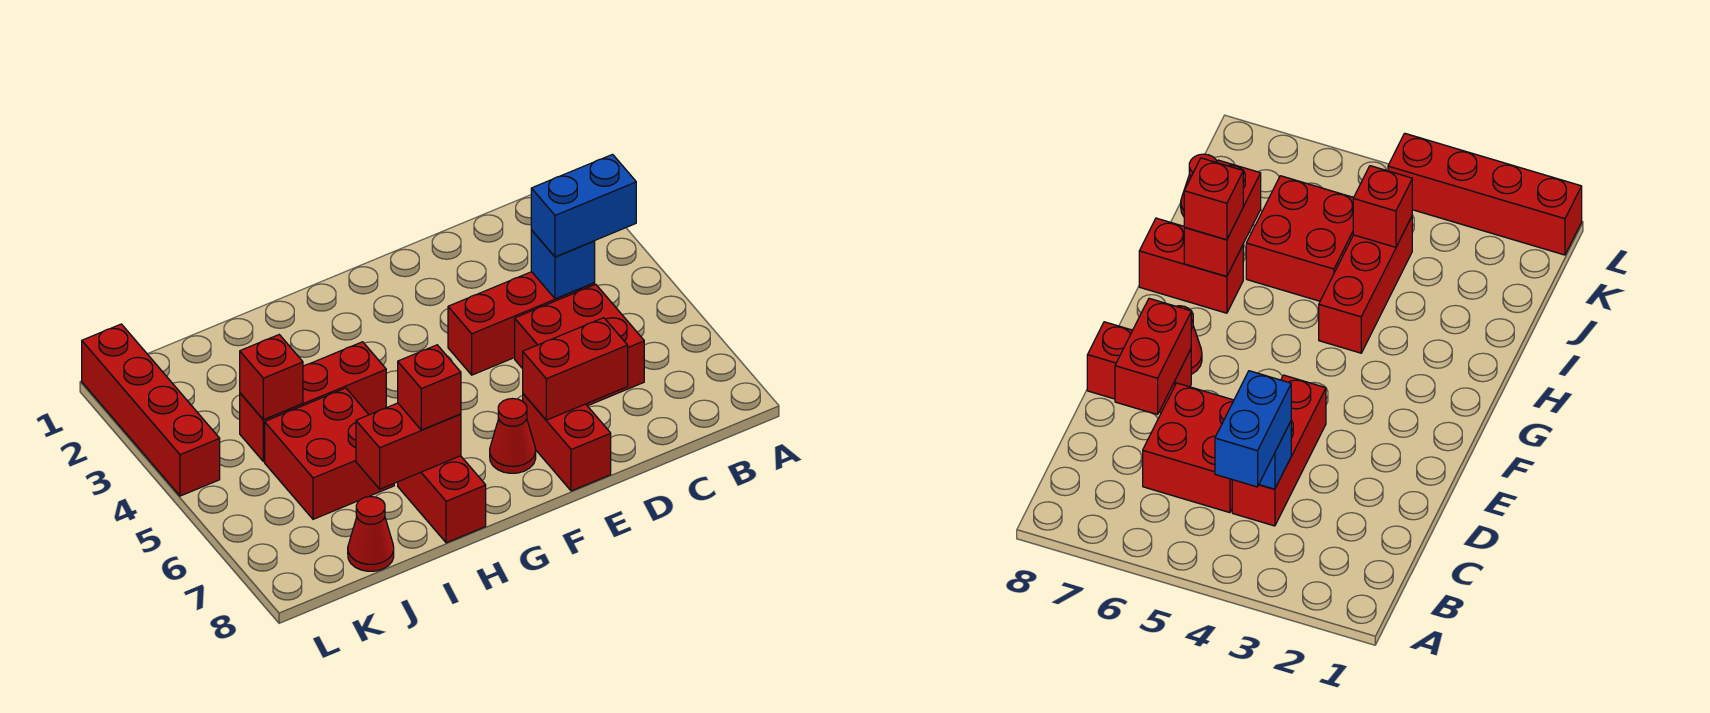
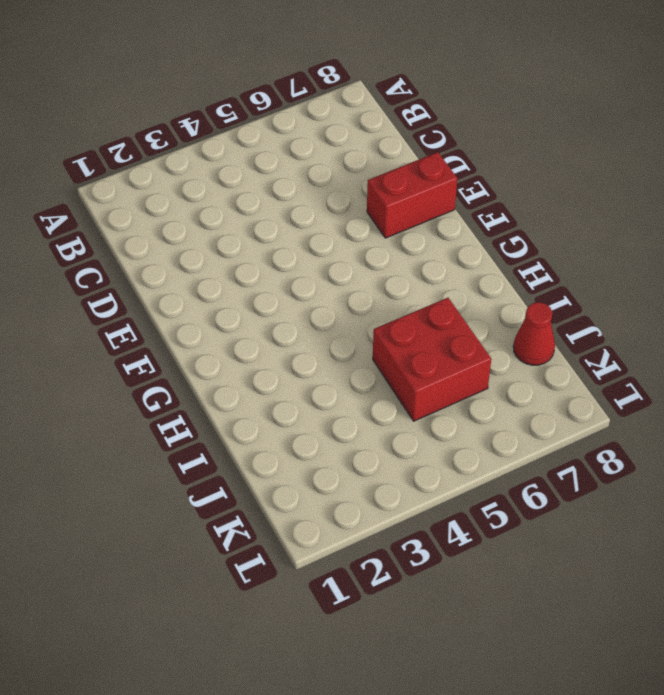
none -> red brick C4:E4 level 1
none -> red brick C5:D6 level 1
none -> red cone F7 level 1

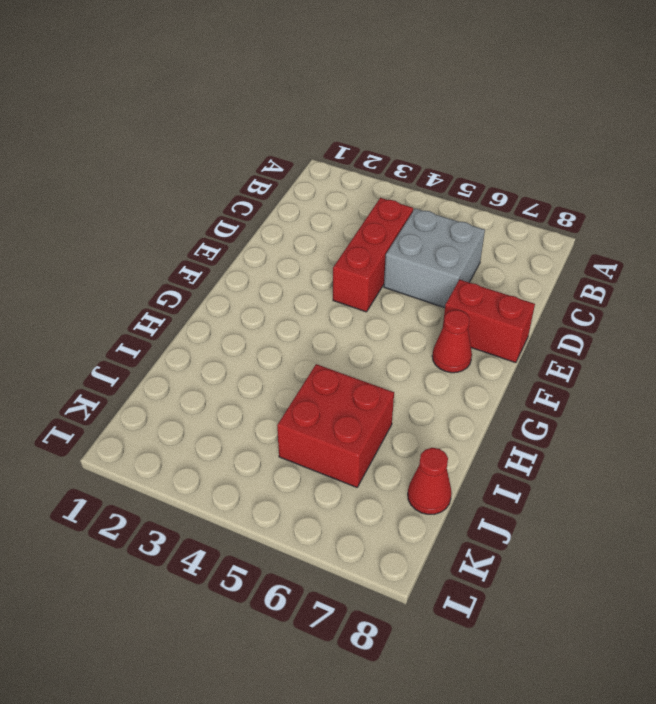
grey brick C5:D6 level 1 -> red brick C5:D6 level 1
none -> red brick H4:J4 level 1
none -> red brick H7:H8 level 1
none -> red brick L1:L4 level 1

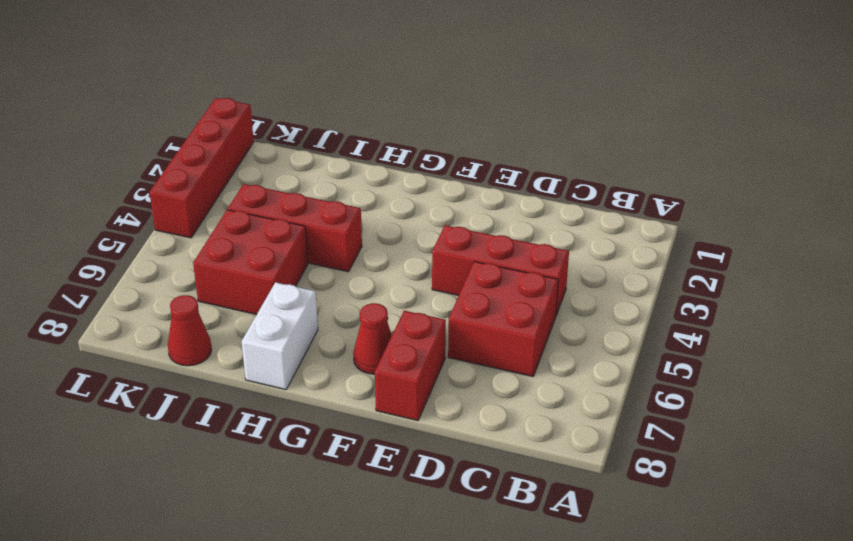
white brick H7:H8 level 1 -> red brick H7:H8 level 1
none -> blue brick C4 level 2
none -> red brick D7:E7 level 2
none -> red brick H7:I7 level 2

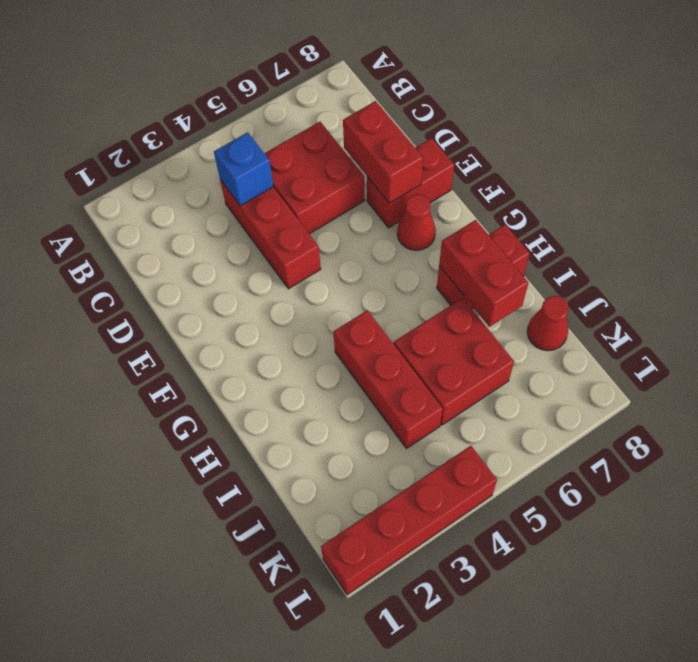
none -> red brick J4 level 2
none -> blue brick B4:C4 level 3
none -> red brick H7 level 3

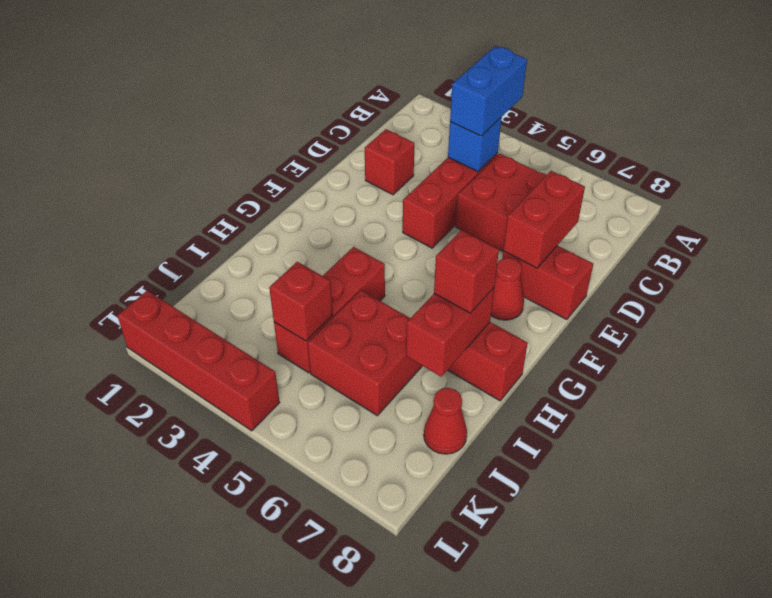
red brick D2 level 1 -> none

